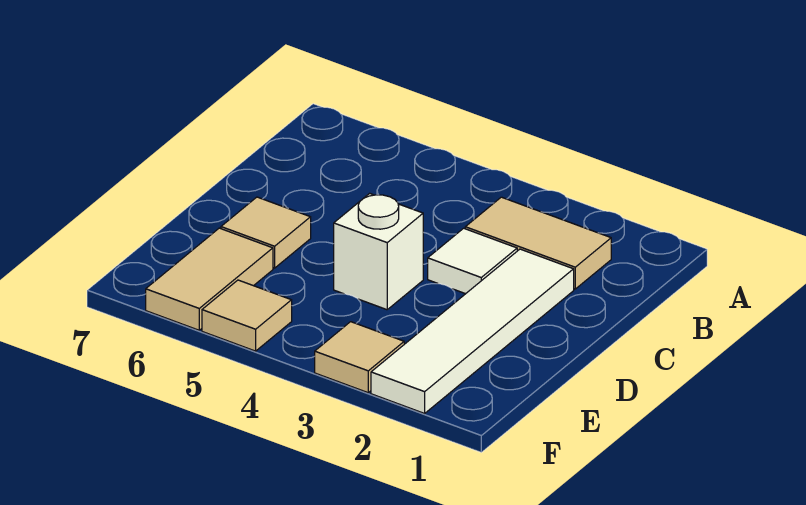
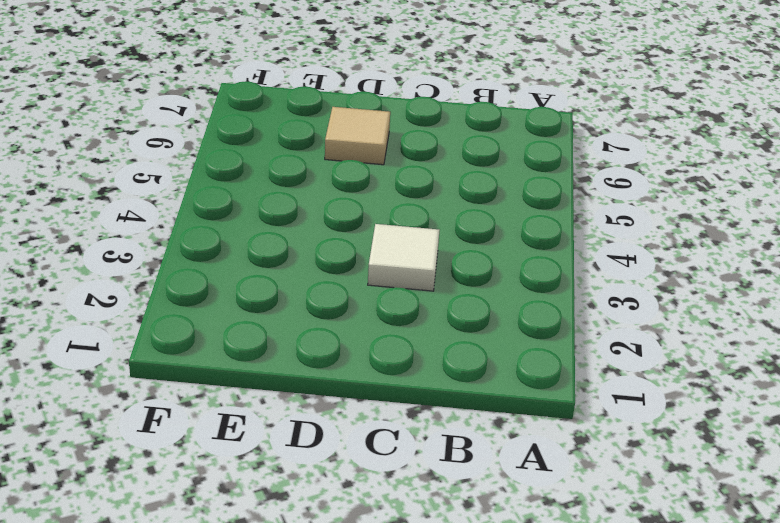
none -> tan tile B2:B3 level 1
none -> white tile C2:F2 level 1

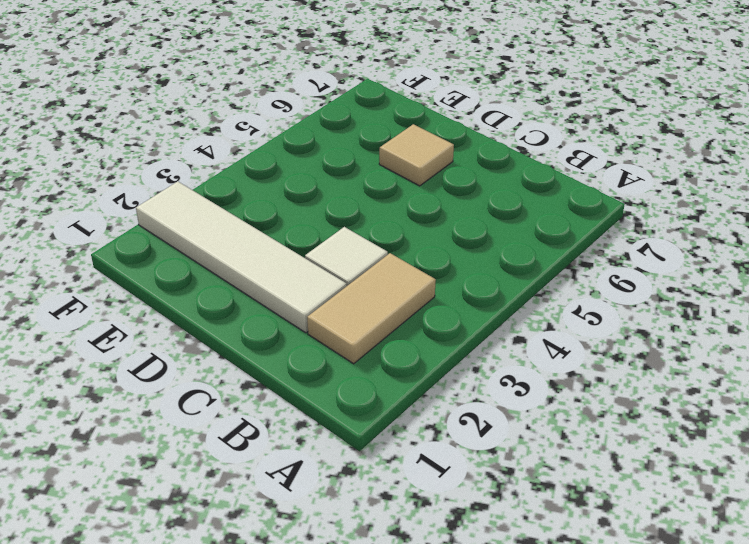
none -> white brick D4 level 1
none -> tan tile E6:F6 level 1

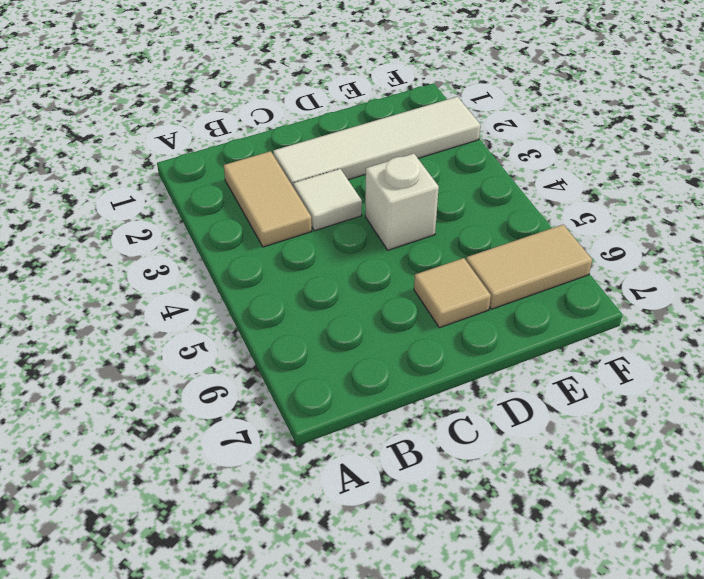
none -> tan tile F3 level 1
none -> tan tile F5 level 1

